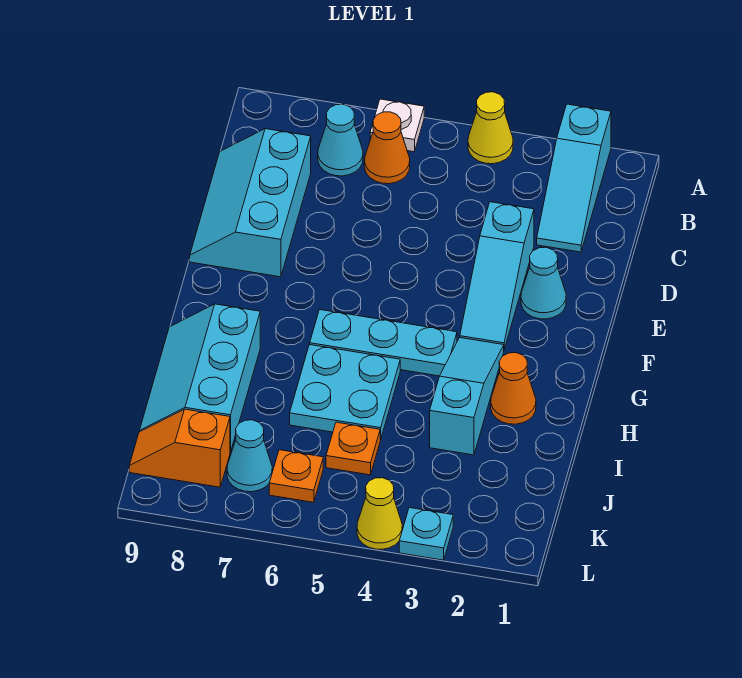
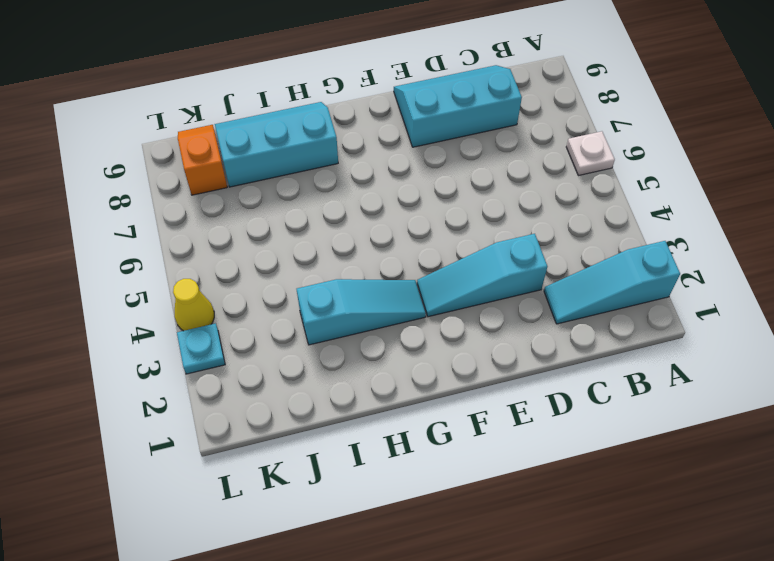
none -> yellow cone A4 level 1
none -> orange cone B6 level 1
none -> cyan cone B7 level 1

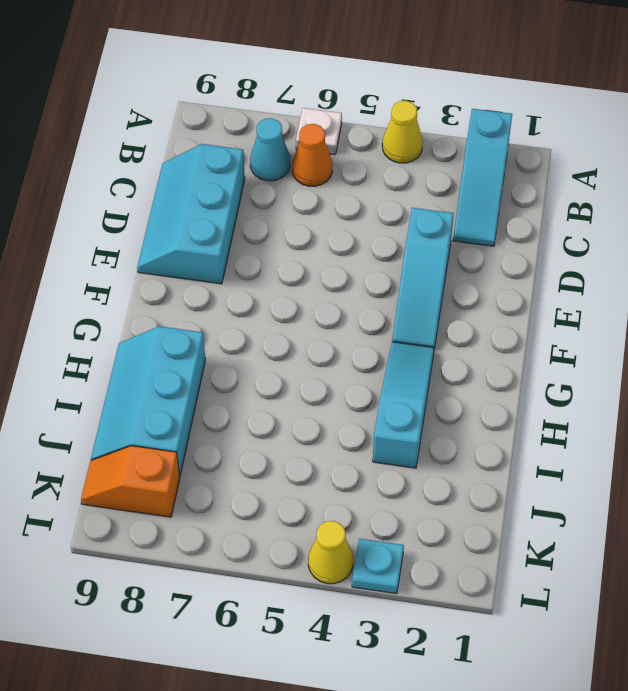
none -> cyan cone E2 level 1
none -> cyan plate G4:G6 level 1
none -> orange cone H2 level 1

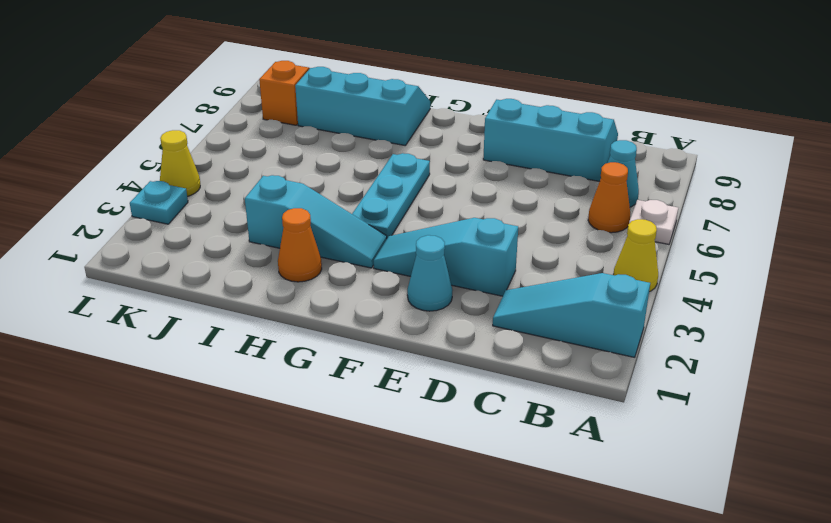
none -> cyan plate H5:I6 level 1
none -> orange plate J5 level 1
none -> orange plate K6 level 1

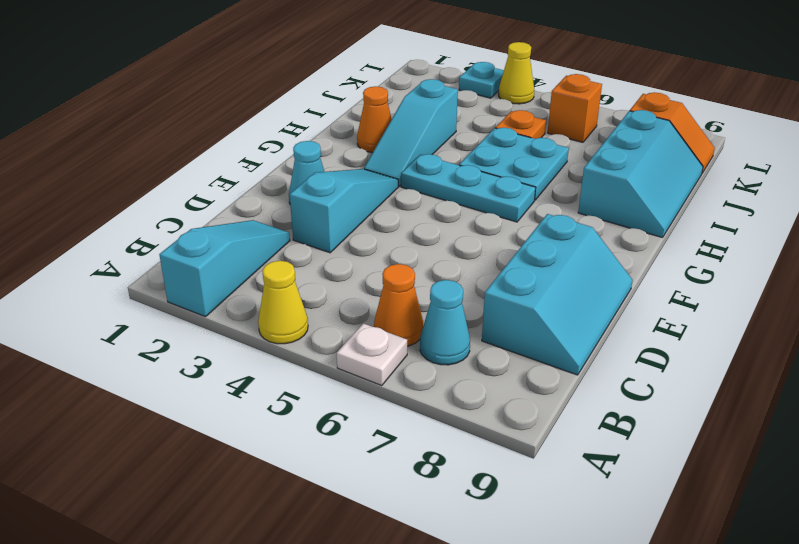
orange brick K6 level 1 -> orange plate K6 level 1
none -> cyan cone K7 level 1

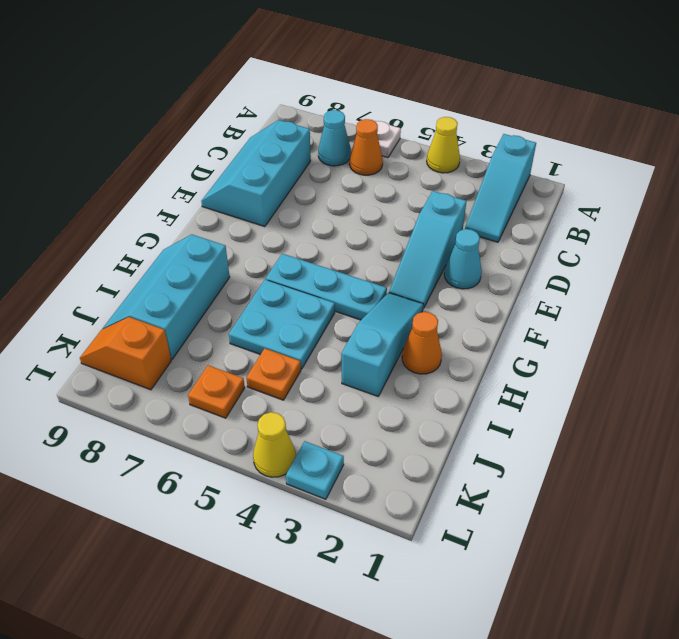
none -> cyan cone K7 level 1

